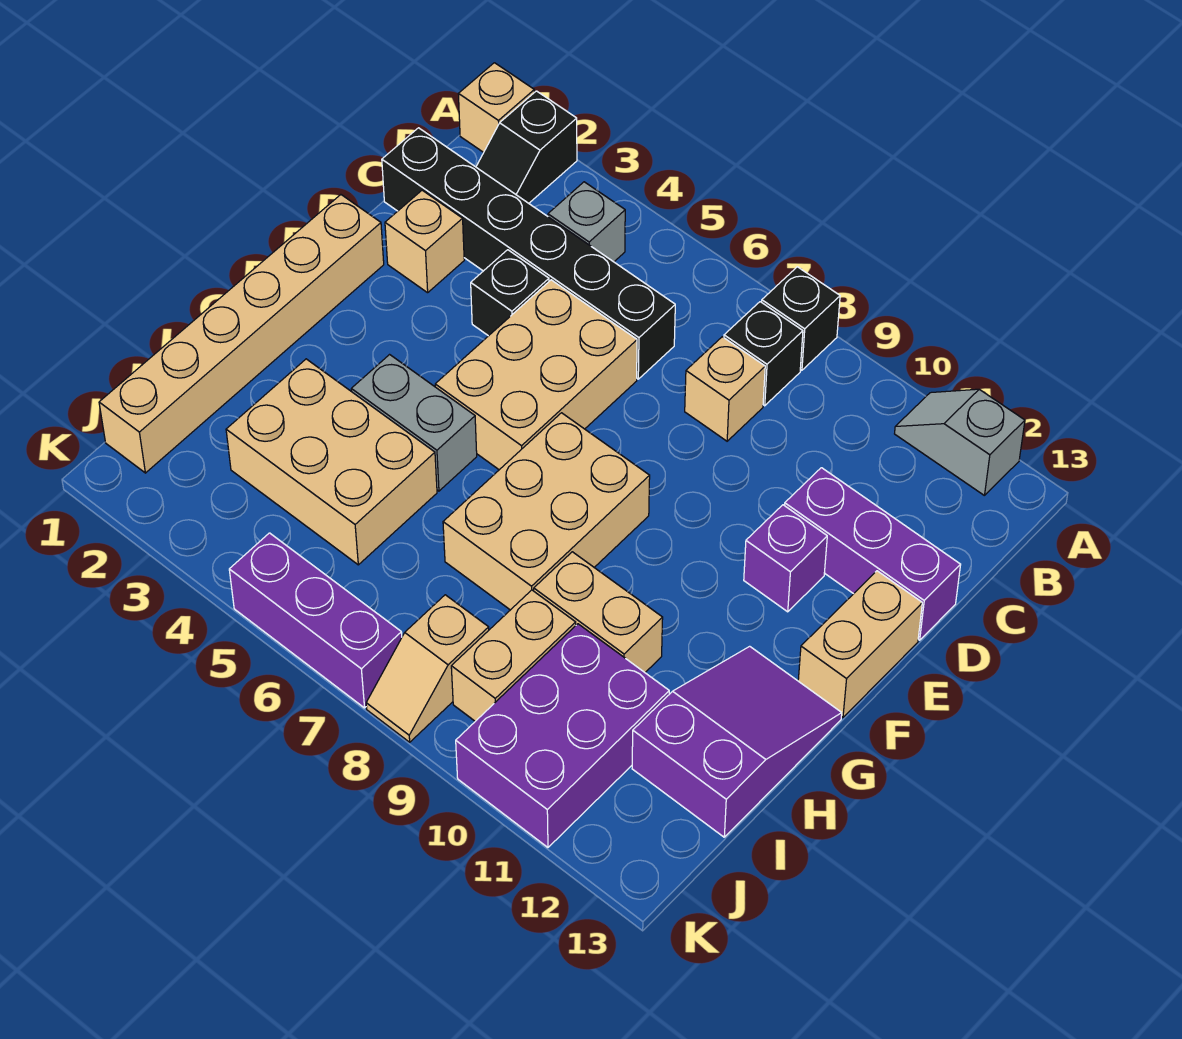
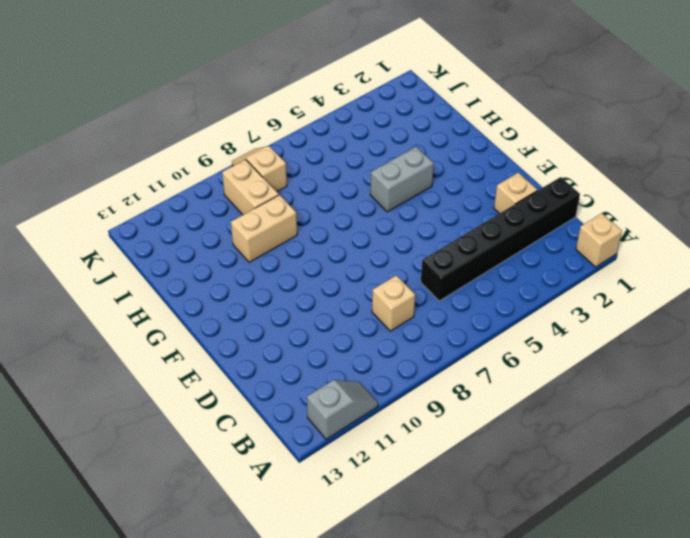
none -> black slope A2:B2 level 1 top A
none -> black brick A8 level 1
none -> grey brick B4 level 1

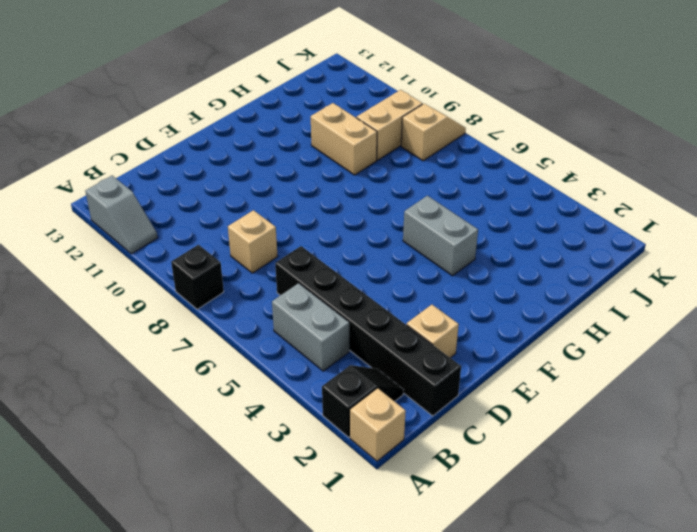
grey brick B4:B5 level 1 -> grey brick B4 level 1
none -> black brick B8 level 1
none -> black brick D4 level 1
none -> tan brick D5:F6 level 1

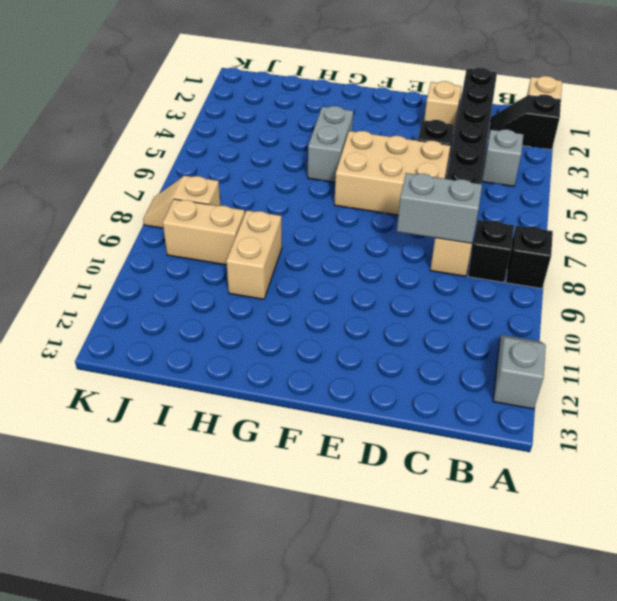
grey brick C8:D8 level 2 -> none
none -> purple brick D11:D13 level 1
none -> tan brick E1:J1 level 1
none -> purple brick E11 level 1

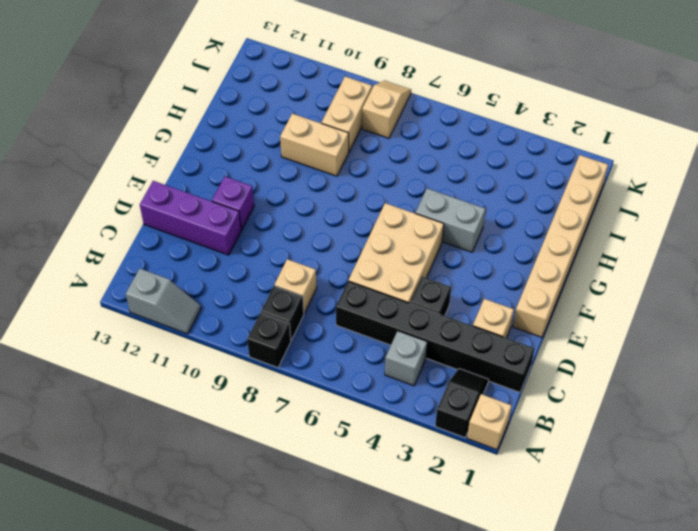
none -> tan brick E13:F13 level 1
none -> tan brick F7:H8 level 1
none -> purple slope G12:I13 level 1 top I

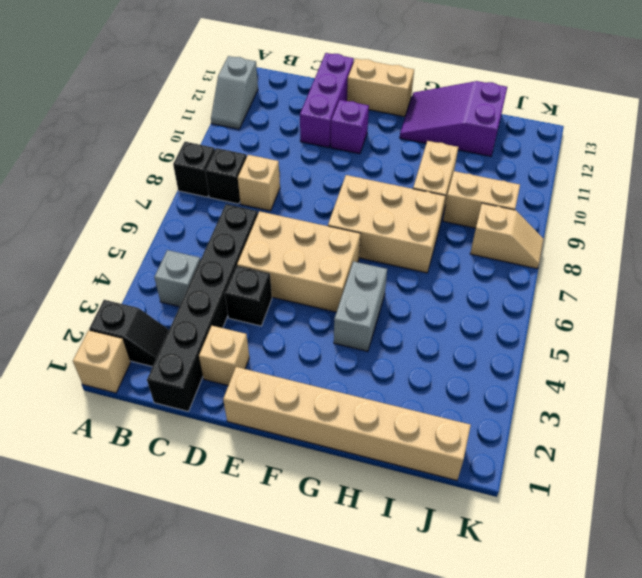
none -> tan brick H3:I5 level 1
none -> purple brick I10:K11 level 1
none -> purple brick K5:K7 level 1

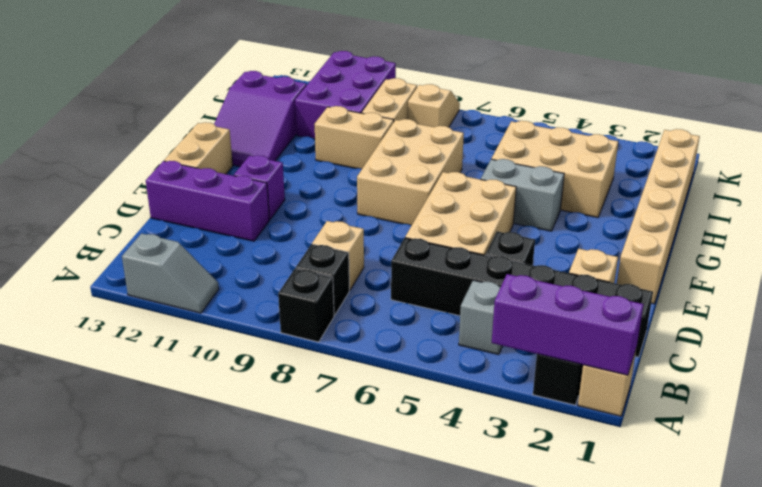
purple brick A1:A3 level 2 -> purple brick K5:K7 level 1

